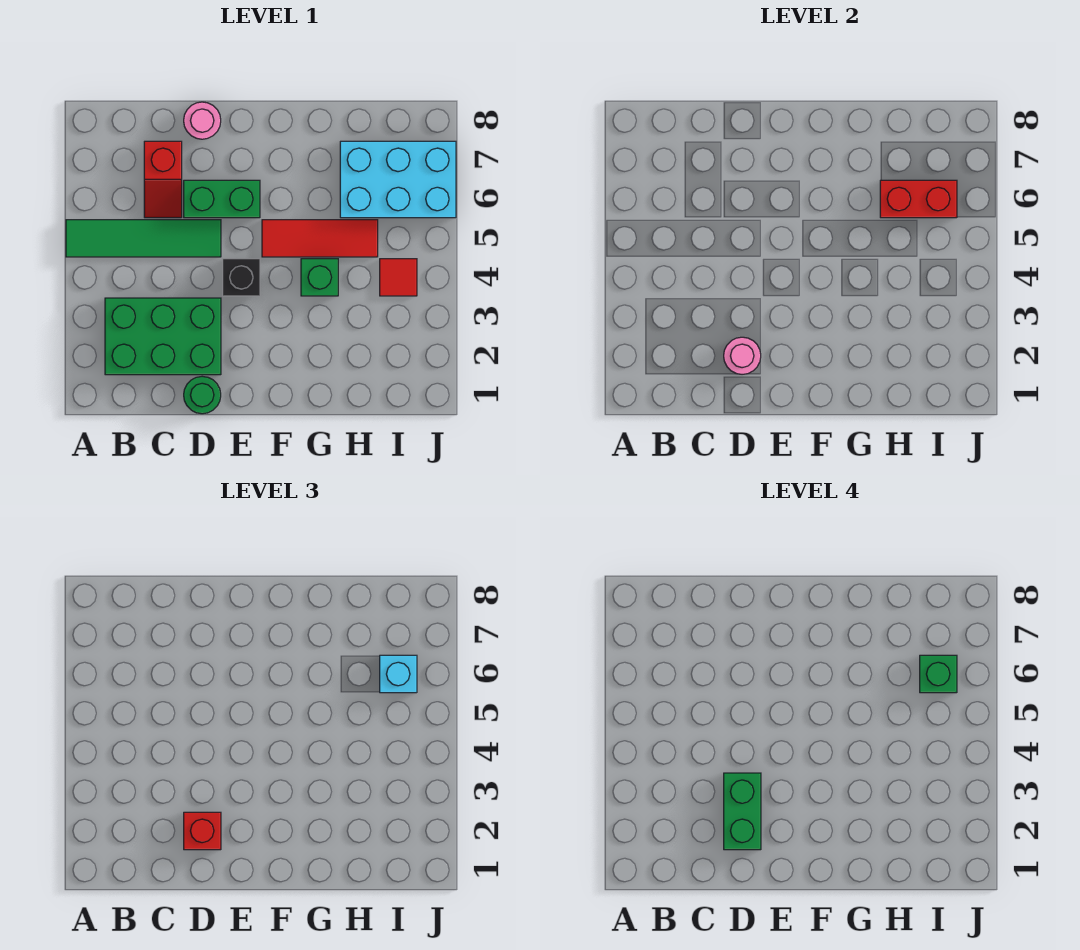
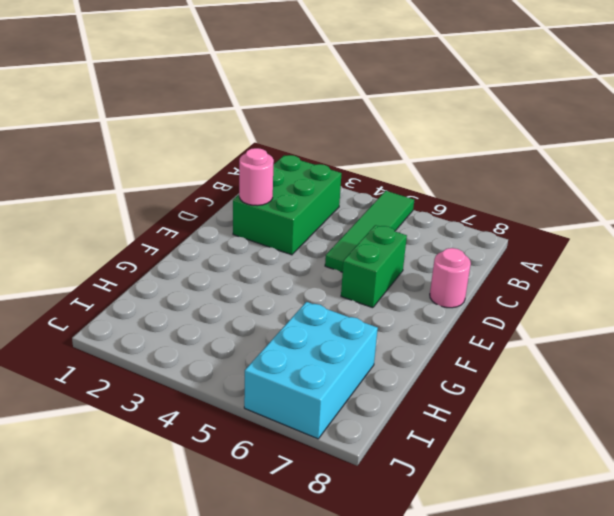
none -> red slope C6:C7 level 1 top 7
none -> green round brick D1 level 1
none -> black brick E4 level 1

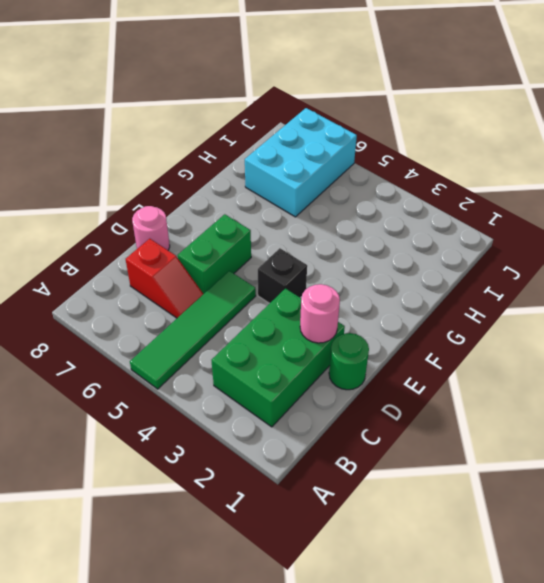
none -> red tile F5:H5 level 1
none -> green brick G4 level 1
none -> red tile I4 level 1

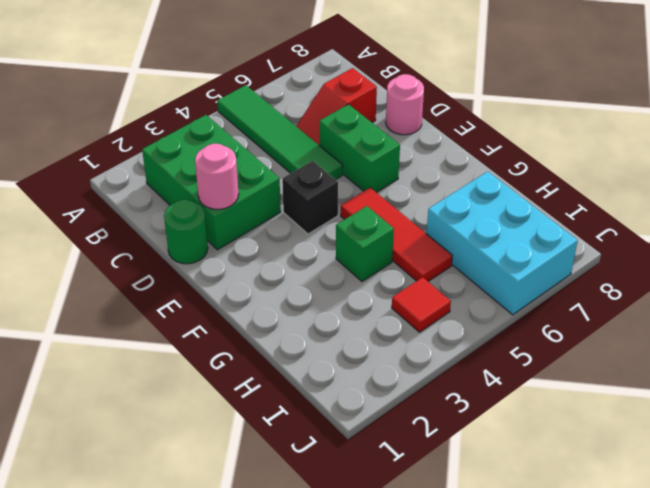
none -> red brick H6:I6 level 2
none -> red brick D2 level 3
none -> cyan brick I6 level 3

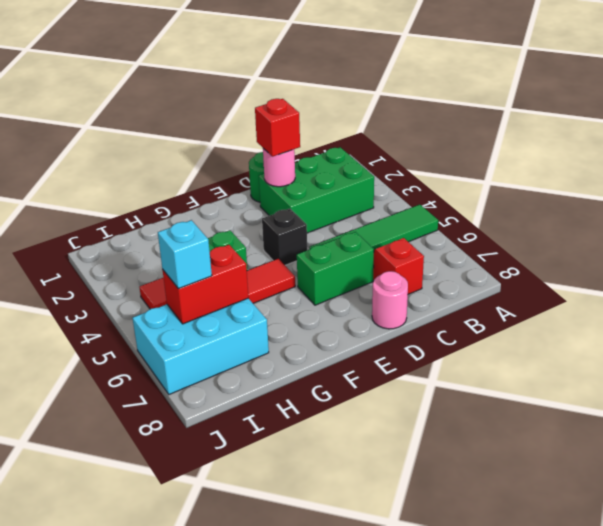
none -> green brick D2:D3 level 4
none -> green brick I6 level 4

